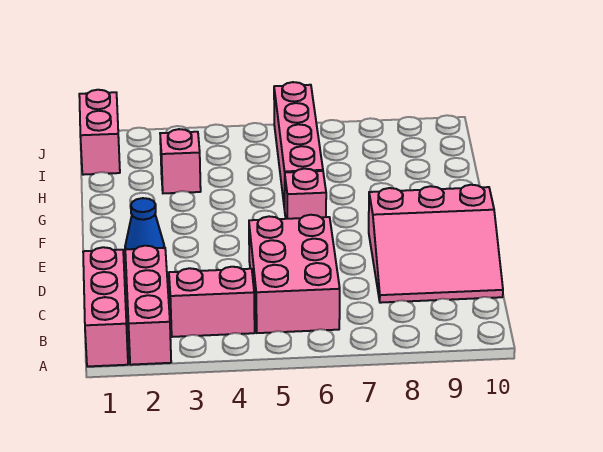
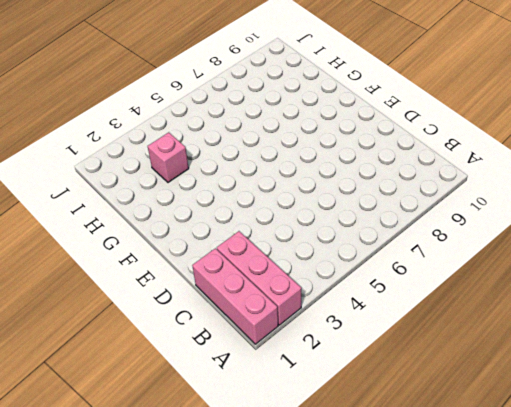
none -> pink brick B3:B4 level 1
none -> pink brick B5:D6 level 1

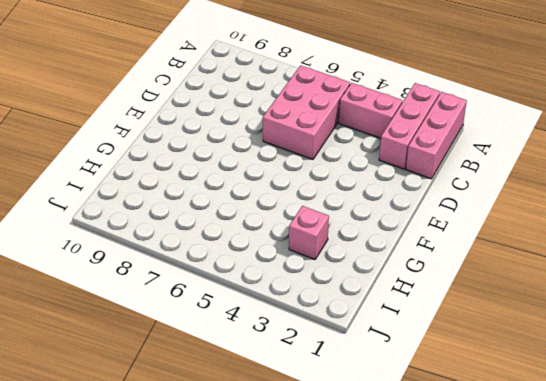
none -> pink slope C8:E10 level 1 top E
none -> blue cone E2 level 1

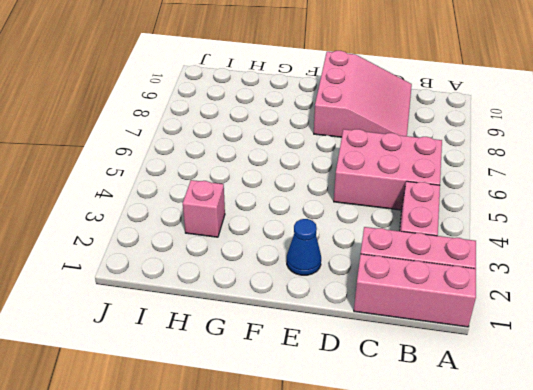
none -> pink brick F6 level 1
none -> pink brick G6:J6 level 1

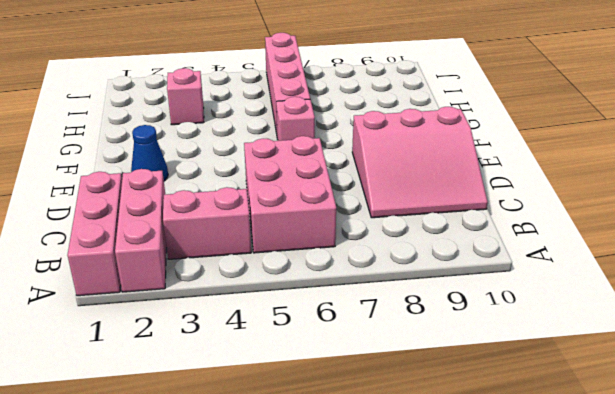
none -> pink brick I1:J1 level 1

